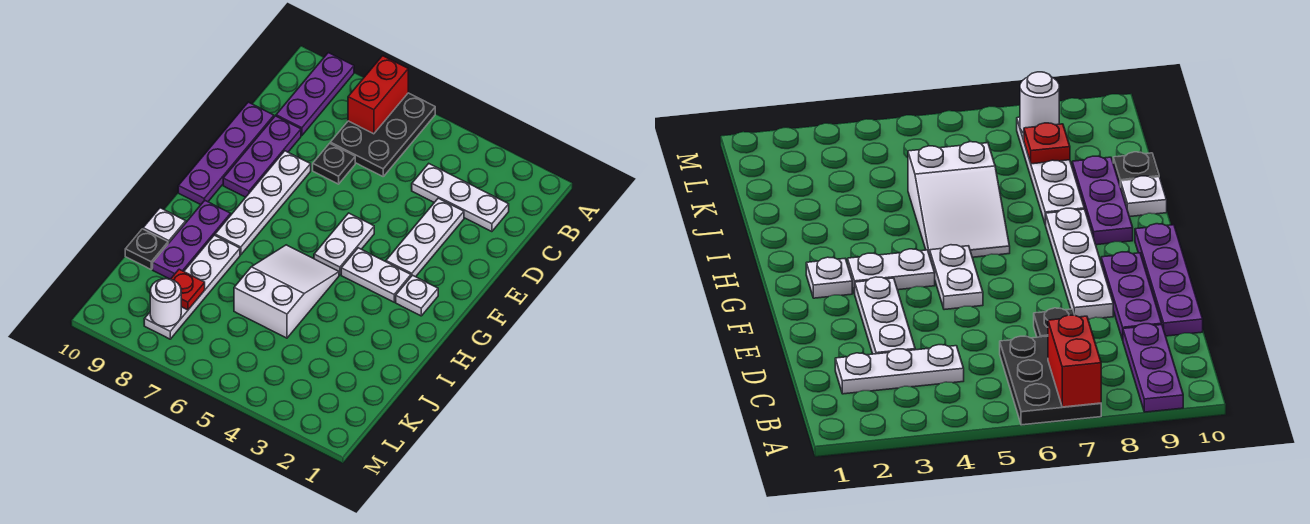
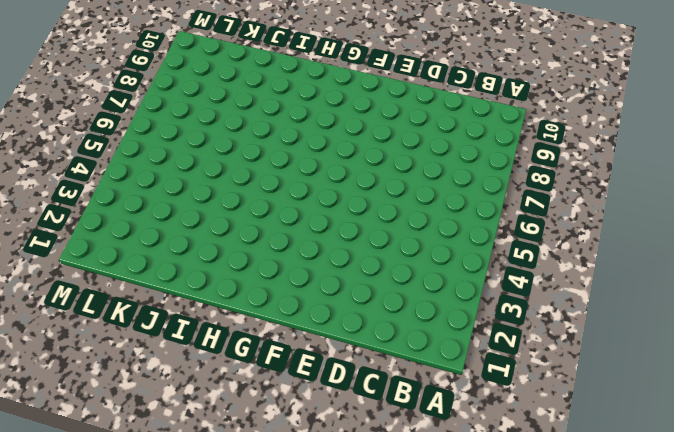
none -> black plate A6:C7 level 1
none -> purple plate A9:C9 level 1
none -> white plate C2:C4 level 1

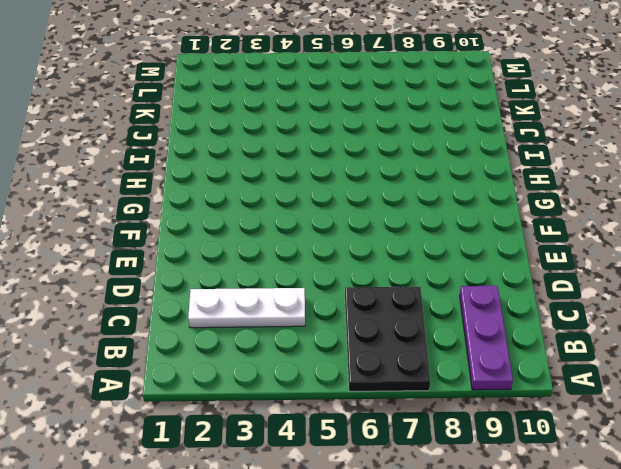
none -> white plate D3:F3 level 1
none -> black plate D7 level 1
none -> purple plate D9:F9 level 1

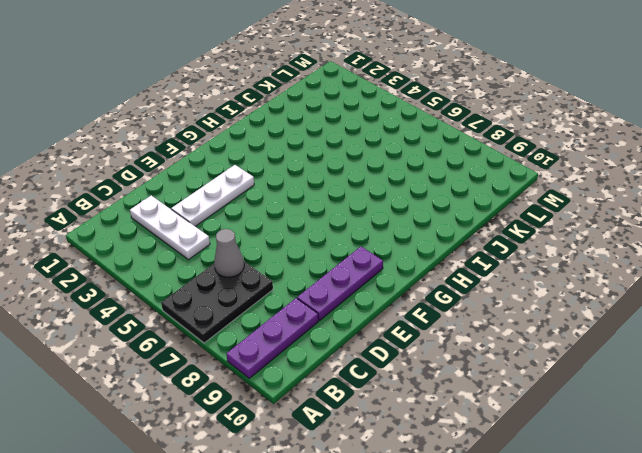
grey cone C6 level 2 -> none
none -> black plate D7 level 1
none -> purple plate D10:G10 level 1
none -> white plate E8:H8 level 1

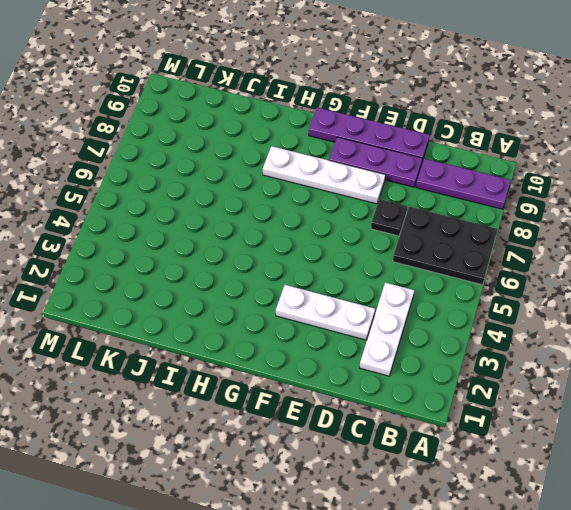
none -> white plate F5:G5 level 1
none -> white plate G2 level 1
none -> white plate G3:G4 level 1

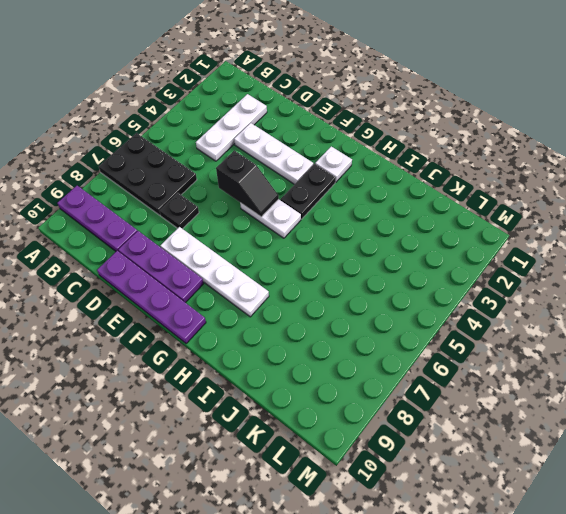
black slope E5:F5 level 2 top E -> none
black plate G3:G4 level 1 -> white plate G3:G4 level 1
none -> white slope H5:J6 level 1 top J
none -> purple plate H9:J9 level 1
none -> white plate I8:L8 level 1

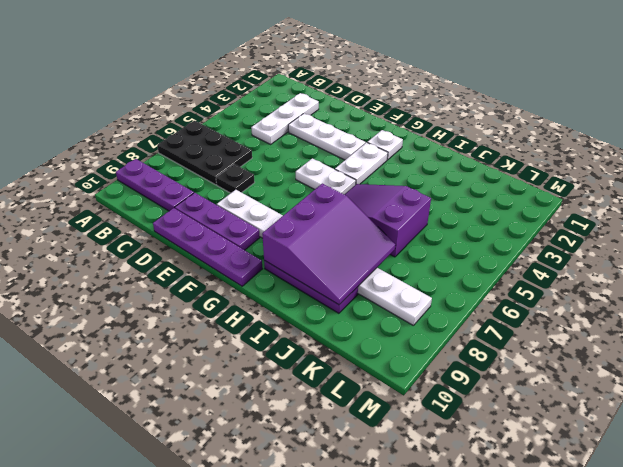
purple slope H5:J6 level 1 top J -> white slope H5:J6 level 1 top J
purple slope H7:J9 level 2 top H -> none
none -> white plate I10 level 1
none -> black plate J10 level 1
none -> red brick A7:B7 level 2

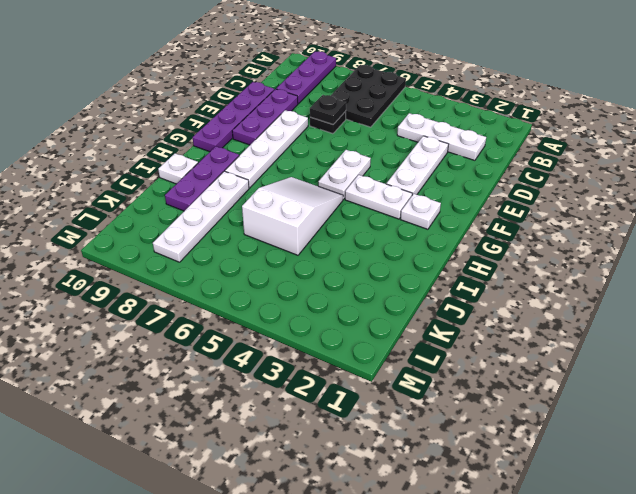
black plate D7 level 2 -> black plate J10 level 1
none -> red brick A7:B7 level 2
none -> red plate K8 level 2
none -> white round brick L8 level 2

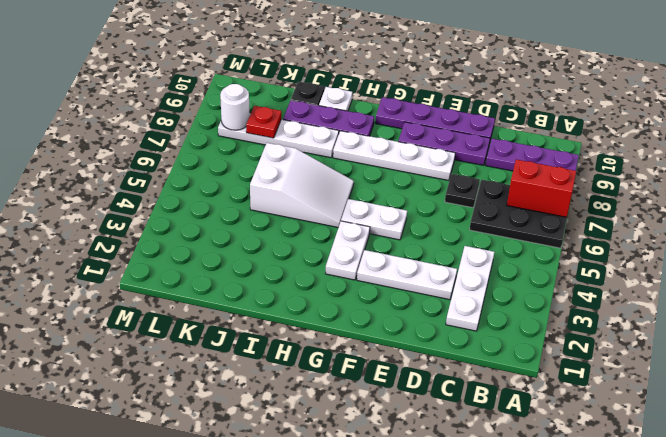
none -> white plate G2 level 1

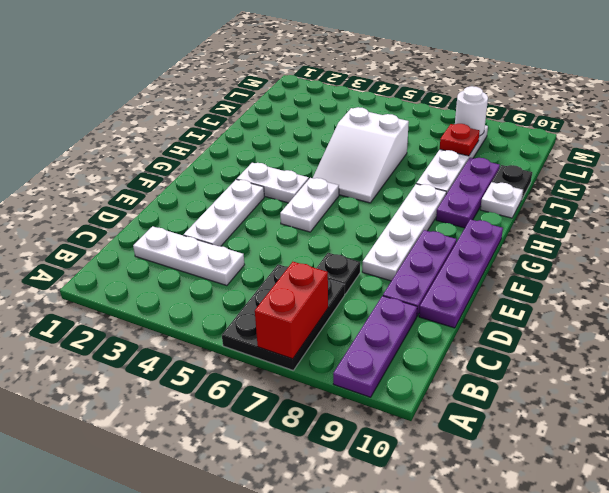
none -> white plate G2 level 1

